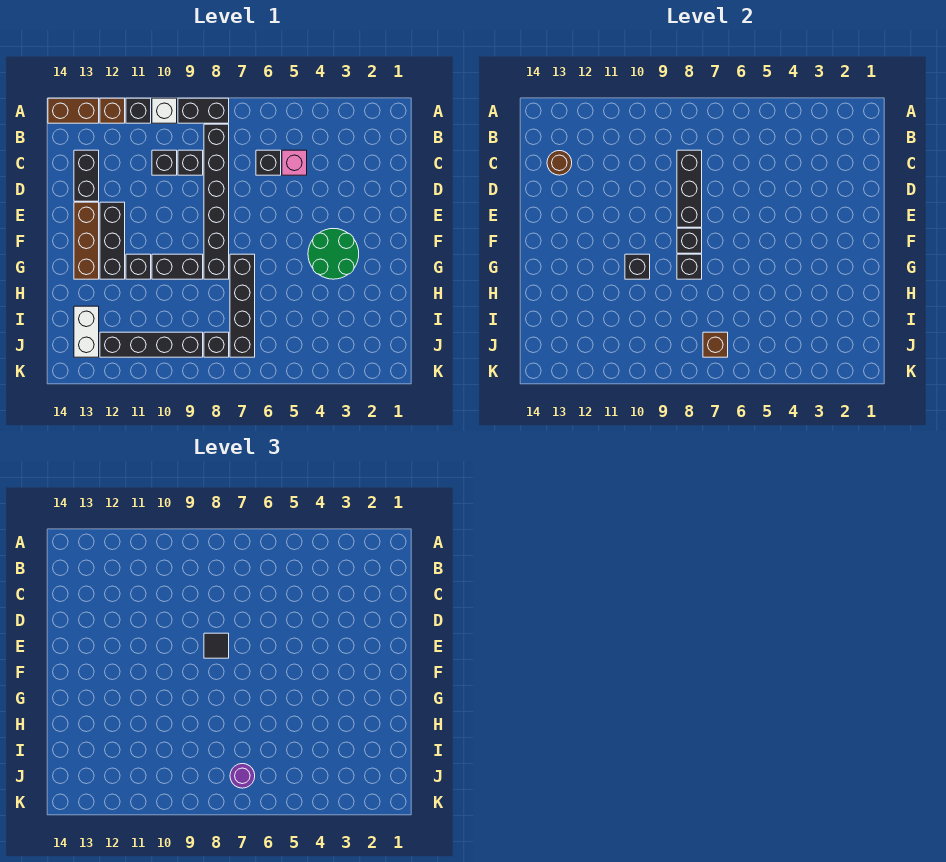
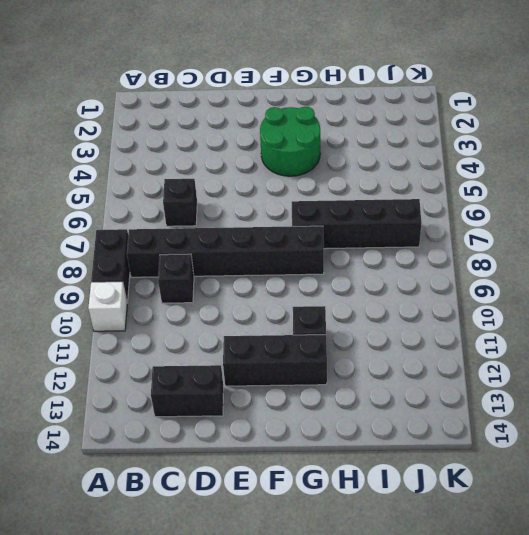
none -> black brick A11 level 1
none -> brown brick A12 level 1
none -> brown brick A13:A14 level 1

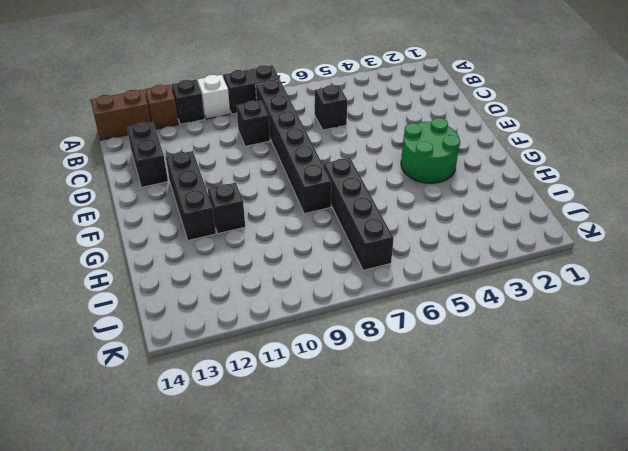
none -> pink brick C5 level 1
none -> black brick C10 level 1
none -> brown brick E13:G13 level 1

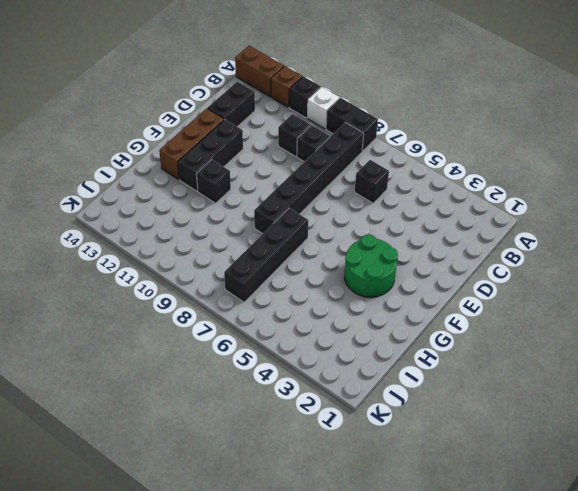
none -> pink brick C5 level 1
none -> black brick G9:G10 level 1
none -> white brick I13:J13 level 1

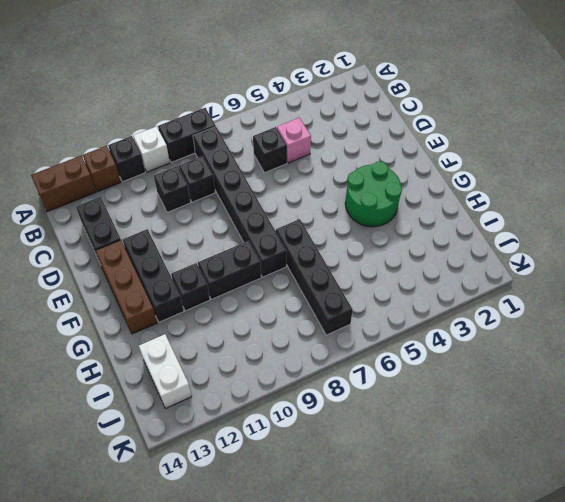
none -> black brick J8 level 1
none -> black brick J9:J12 level 1
none -> black brick C8:E8 level 2

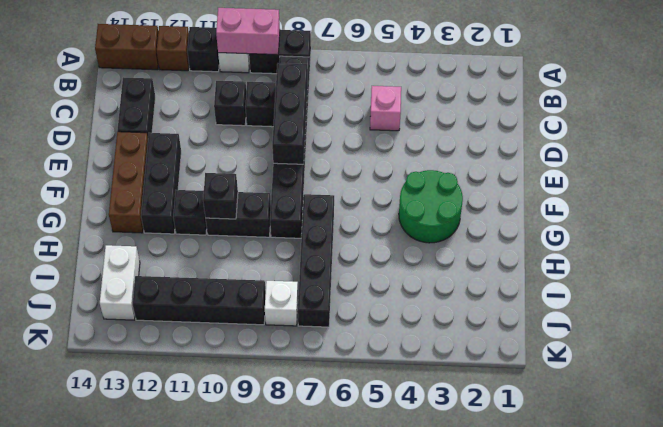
pink brick A9:A10 level 2 -> none
white brick J8 level 1 -> black brick J8 level 1
none -> black brick C6 level 1
none -> brown round brick C13 level 2
none -> black brick F8 level 2

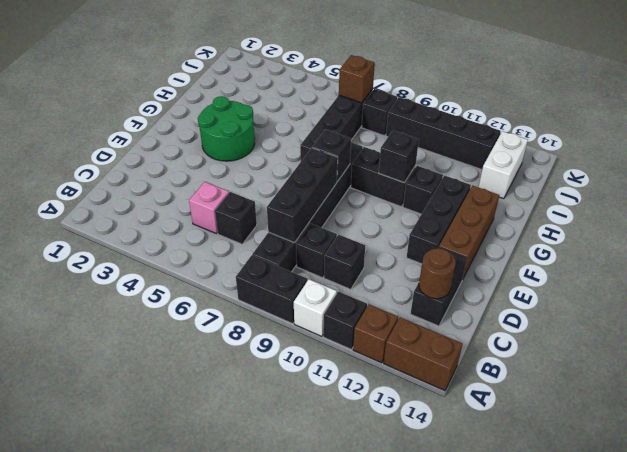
none -> black brick G8 level 2
none -> black tile E8 level 3
none -> purple round brick J7 level 3

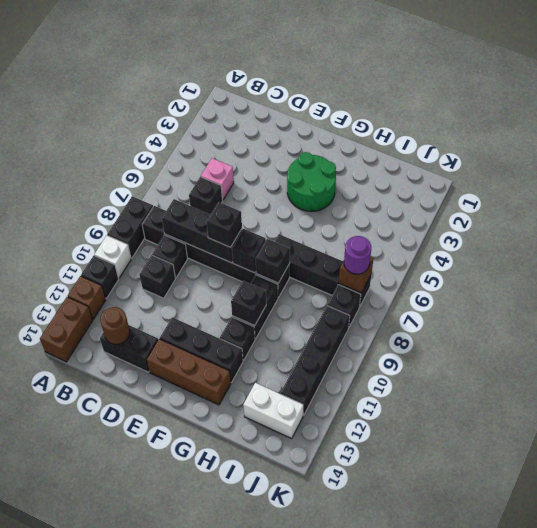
black brick E8 level 3 -> black tile E8 level 3

